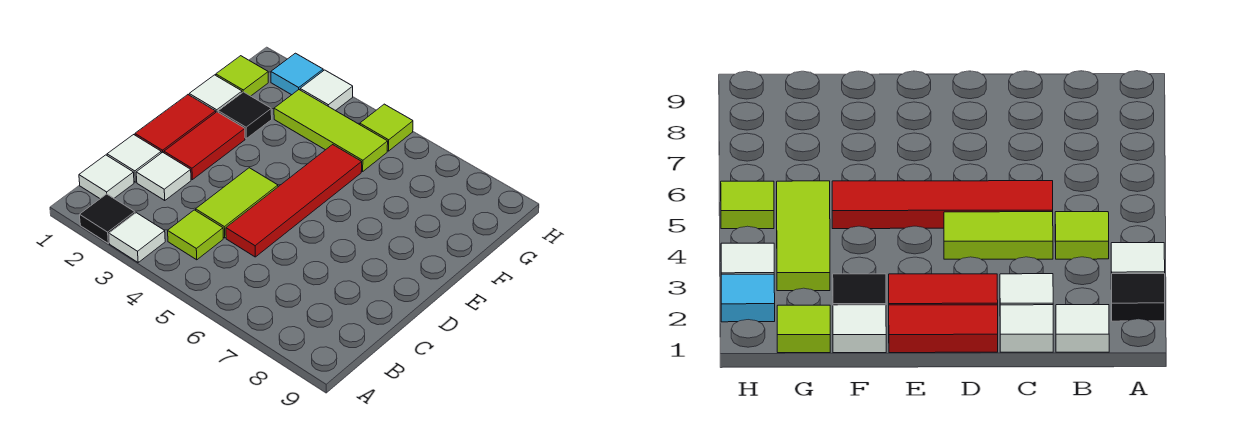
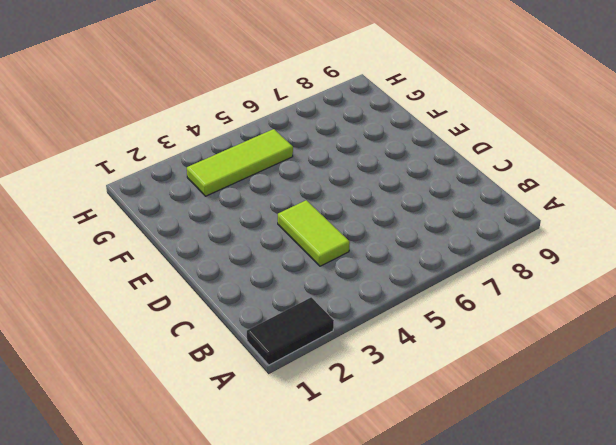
black tile A1:A2 level 1 -> black tile A2 level 1
none -> white tile A3 level 1
none -> white tile B1 level 1
none -> lime tile B4 level 1

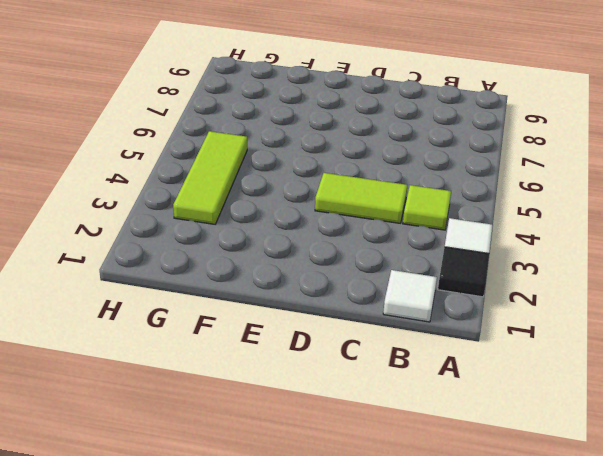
none -> white tile C1 level 1
none -> white tile C2 level 1
none -> red tile C5:F5 level 1

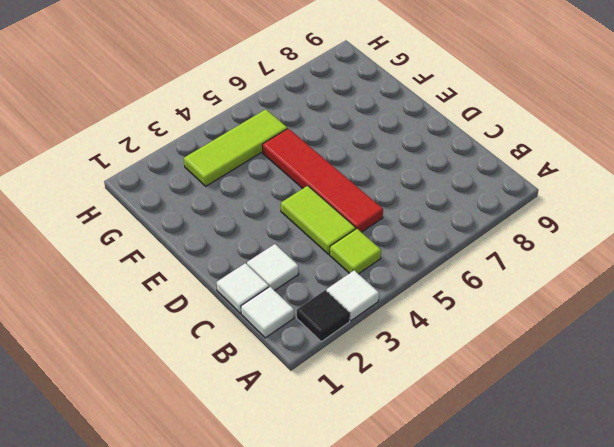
none -> red tile D1:E1 level 1
none -> red tile D2:E2 level 1
none -> white tile F1 level 1

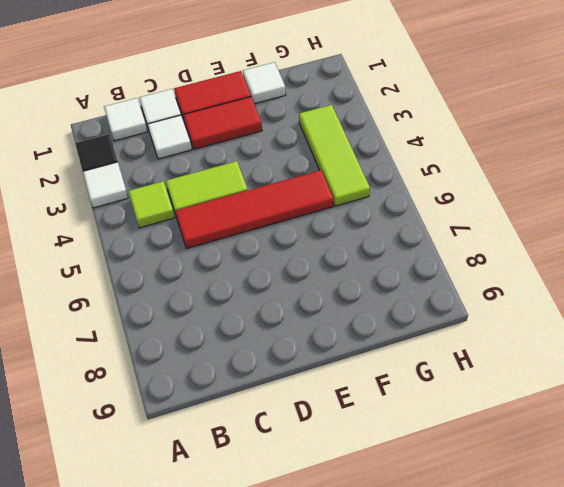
none -> black tile F2 level 1
none -> lime tile G1 level 1
none -> cyan tile H2 level 1

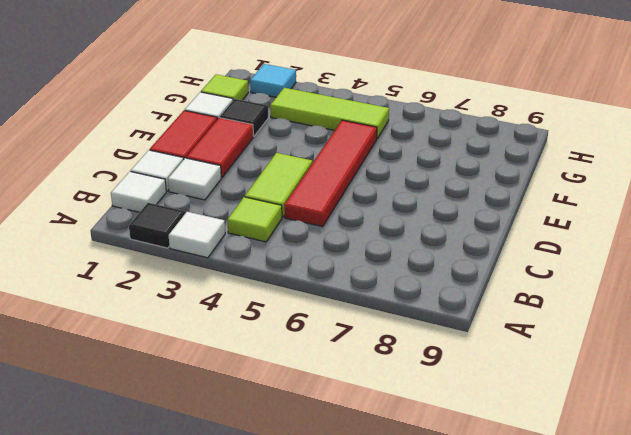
none -> white tile H3 level 1
none -> lime tile H5 level 1

